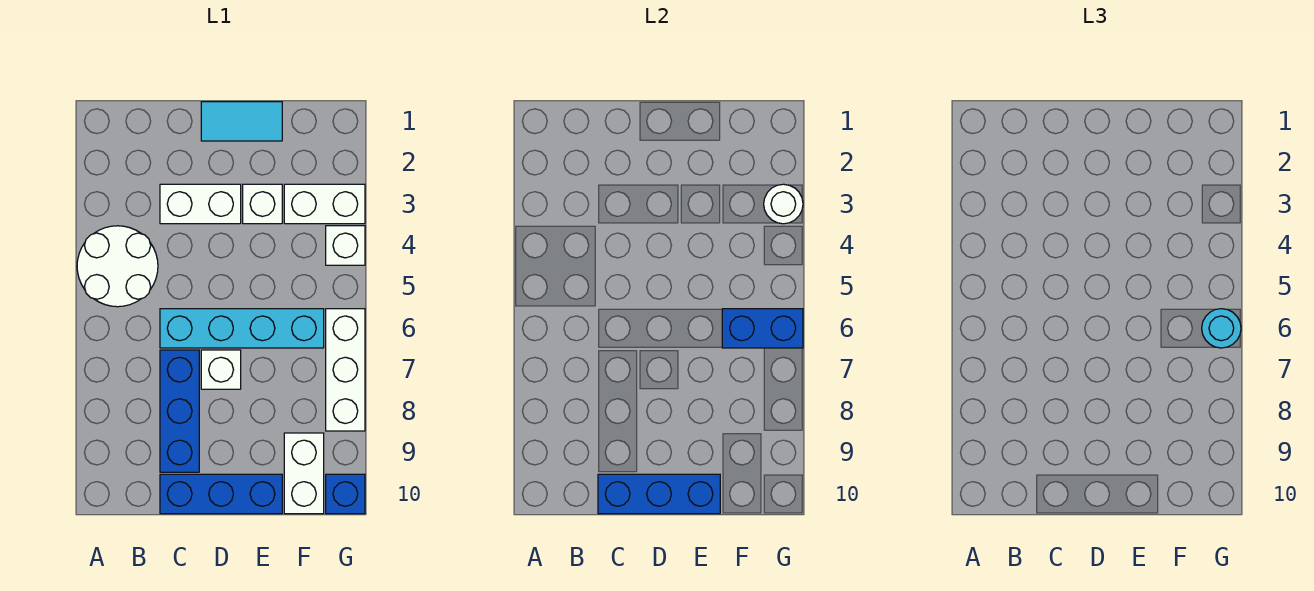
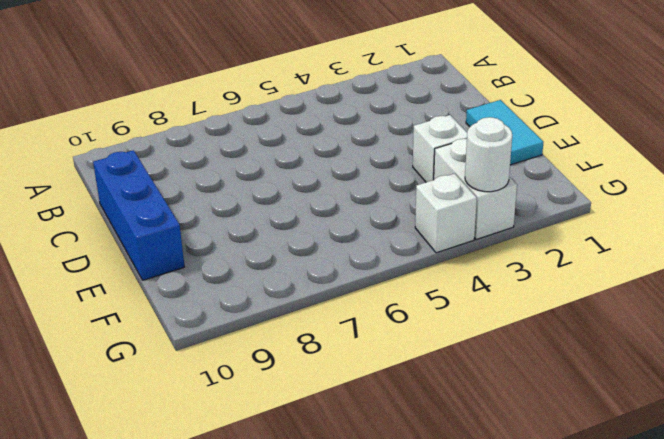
none -> white round brick A4:B5 level 1
none -> white brick C3:D3 level 1
none -> cyan brick C6:F6 level 1

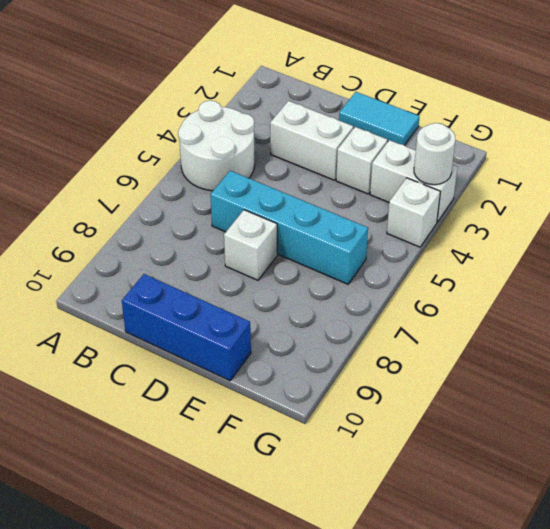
none -> blue brick C7:C9 level 1
none -> white brick F9:F10 level 1
none -> white brick G6:G8 level 1

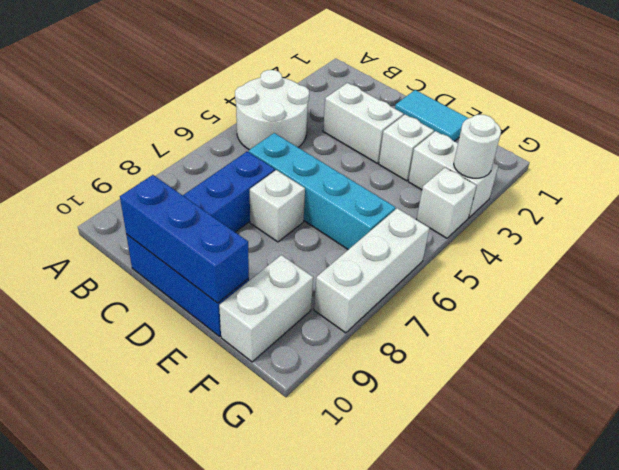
none -> blue brick G10 level 1
none -> blue brick F6:G6 level 2
none -> cyan round brick G6 level 3

